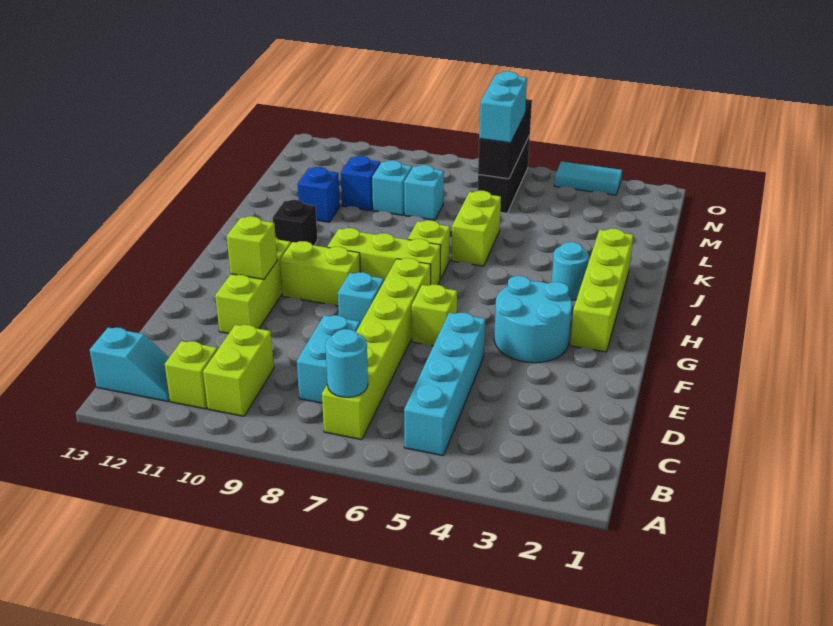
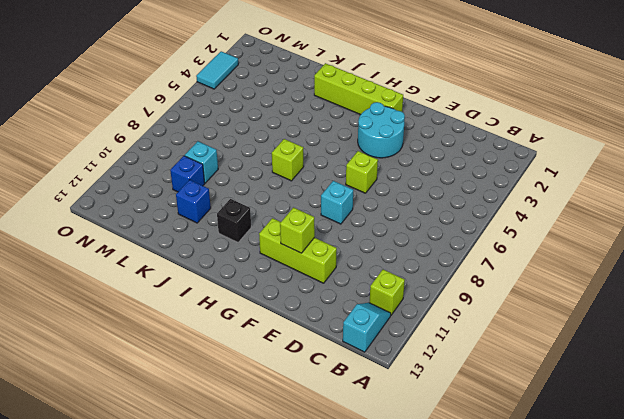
none -> cyan brick B5:E5 level 1
none -> lime brick B7:G7 level 1
none -> lime brick B10:C10 level 1

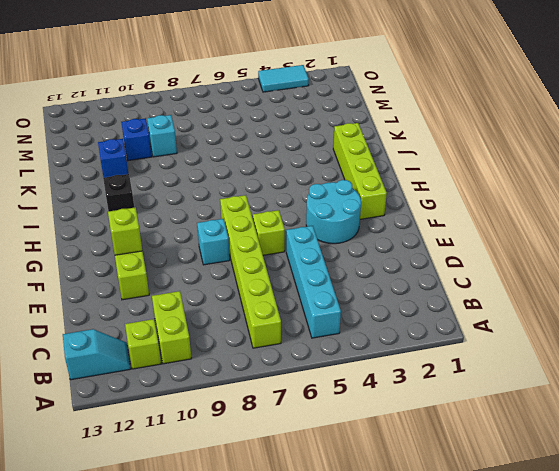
none -> cyan brick C8:D8 level 1
none -> lime brick G9:G10 level 1
none -> lime brick H7:H9 level 1

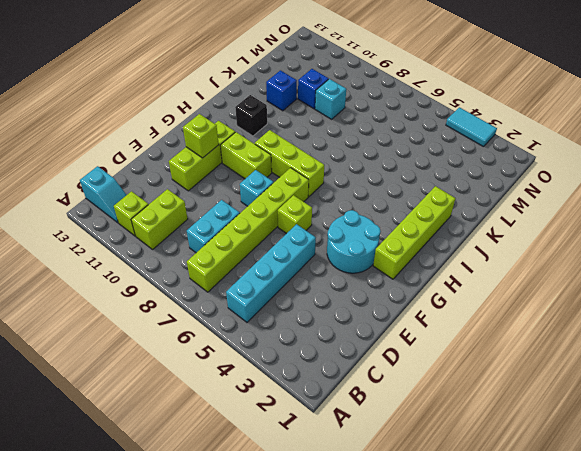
none -> cyan round brick I3 level 1
none -> lime brick I7 level 1
none -> lime brick J6:K6 level 1

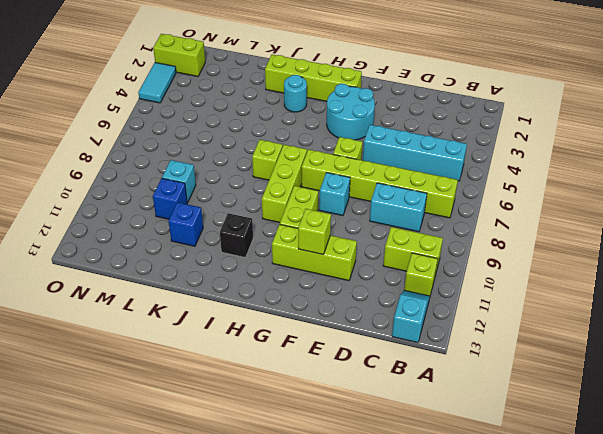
lime brick N2:O2 level 1 -> lime brick J6:K6 level 1
none -> cyan brick L8 level 1
none -> black brick M6:O6 level 1
none -> cyan round brick B7 level 2

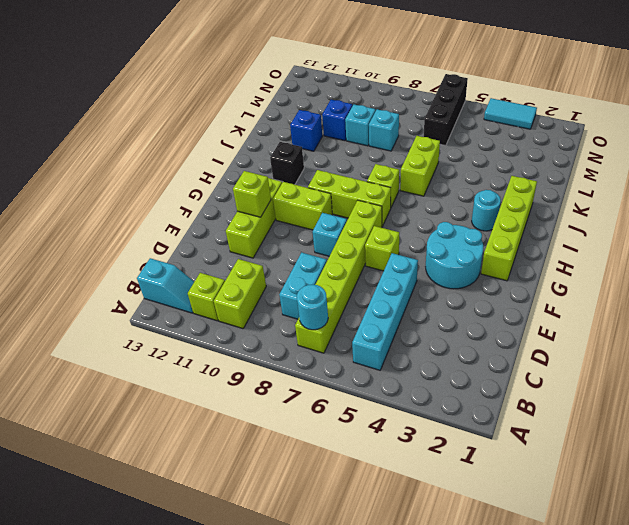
none -> black brick M6:O6 level 2
none -> cyan brick M6:N6 level 3

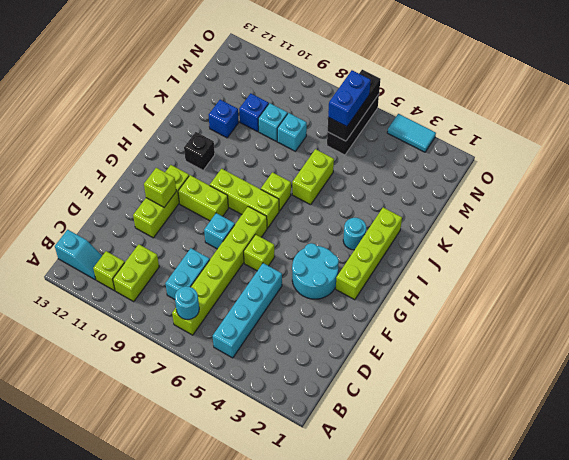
blue brick M6:N6 level 3 -> cyan brick M6:N6 level 3

